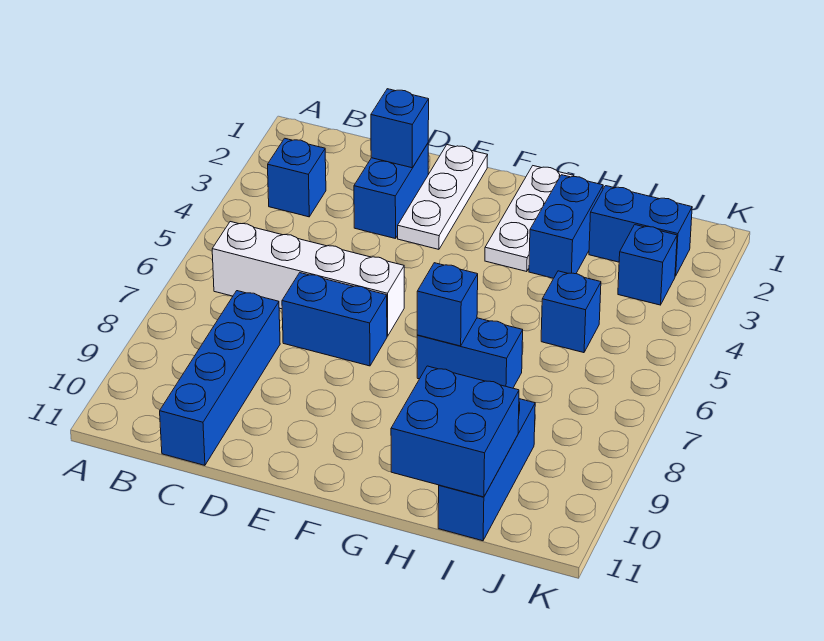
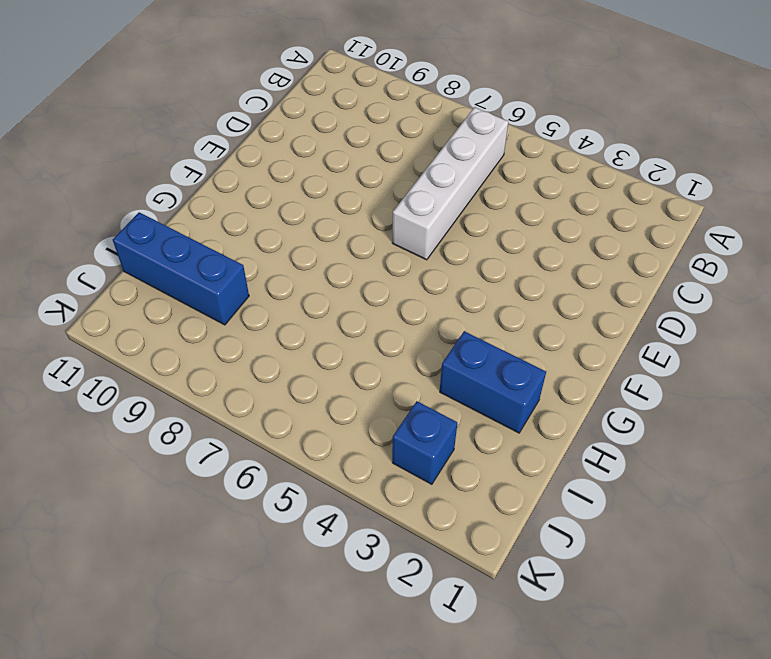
none -> blue brick B3 level 1
none -> blue brick C8:C11 level 1
none -> blue brick D2:D3 level 1

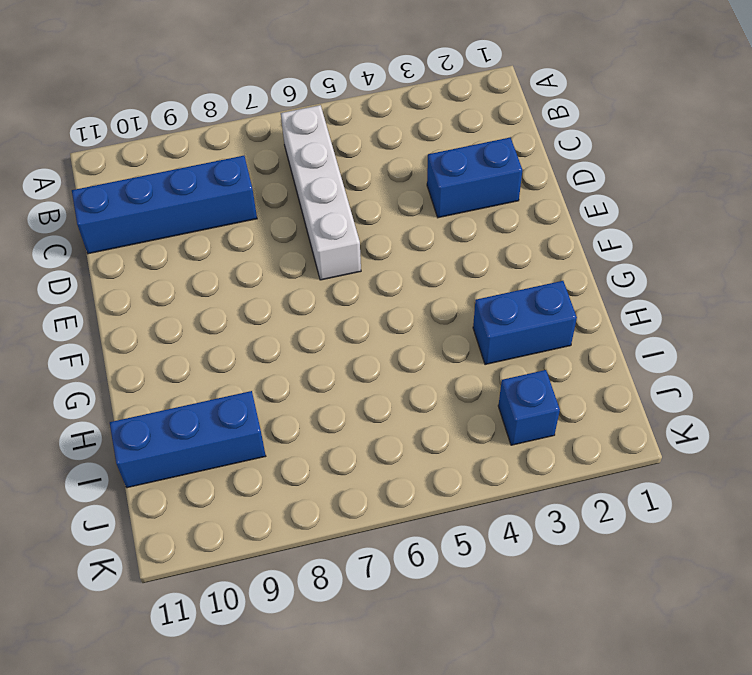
none -> blue brick B3 level 1
none -> blue brick D7:E7 level 1
none -> white plate E1:E3 level 1

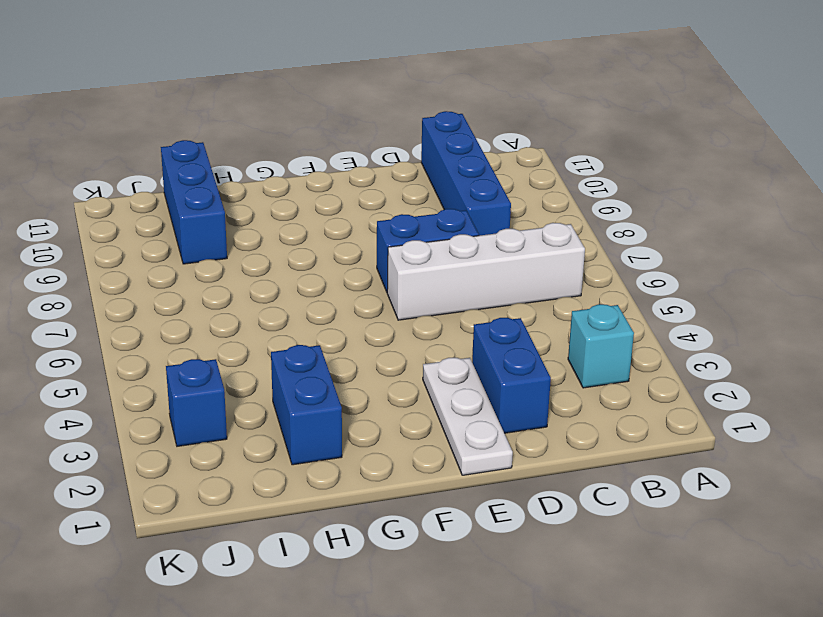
cyan brick B3 level 1 -> blue brick B3 level 1
none -> white plate G1:G3 level 1
none -> blue brick G7:H7 level 1
none -> blue brick I2:J2 level 1

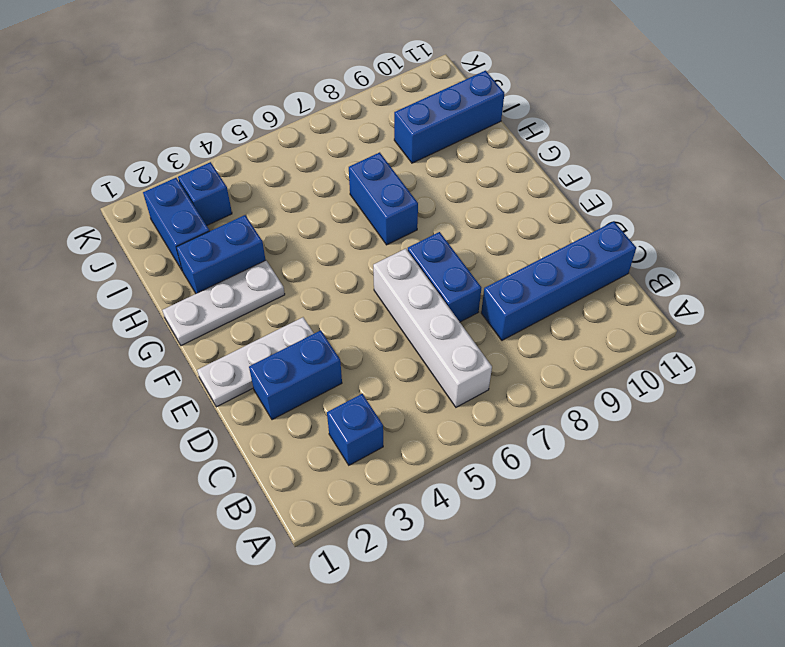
none -> blue brick I5 level 1
none -> blue brick D2 level 2
none -> blue brick G7 level 2

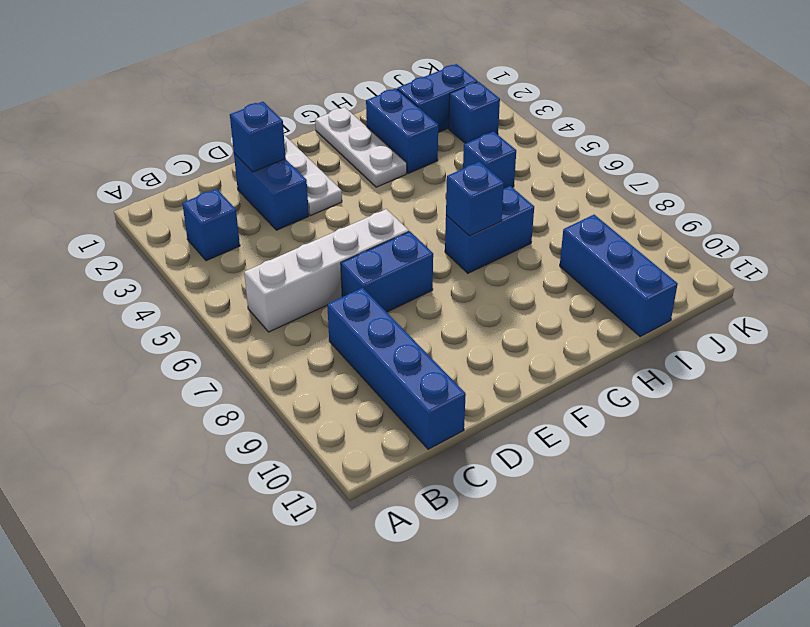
none -> blue brick H10:I11 level 2

